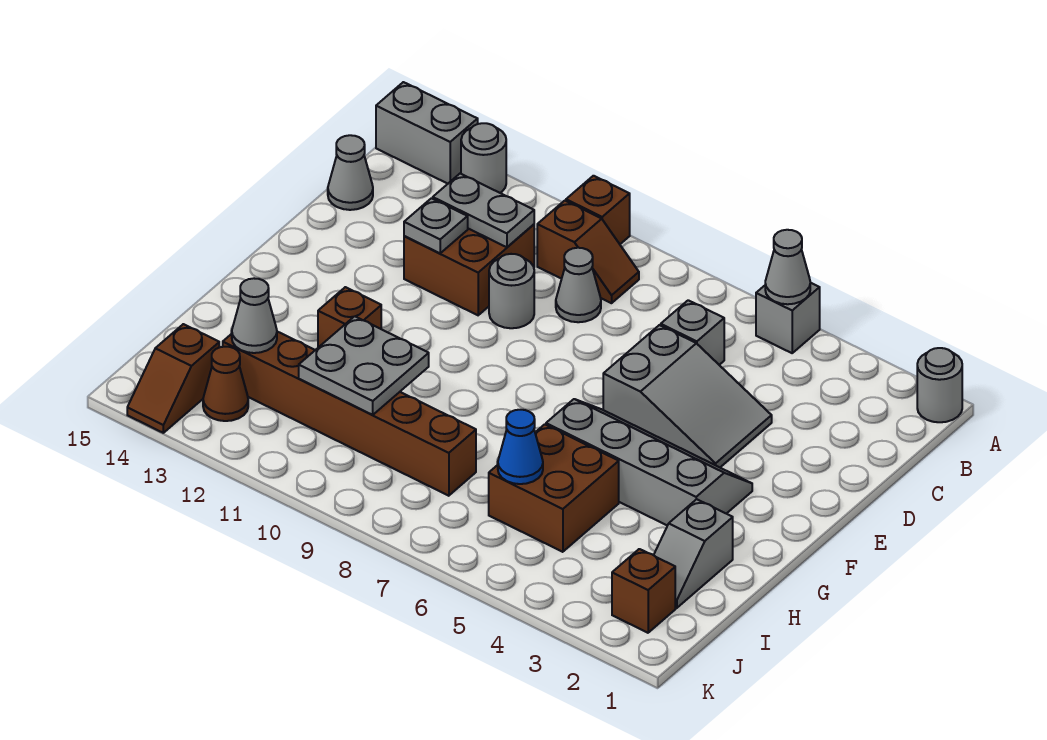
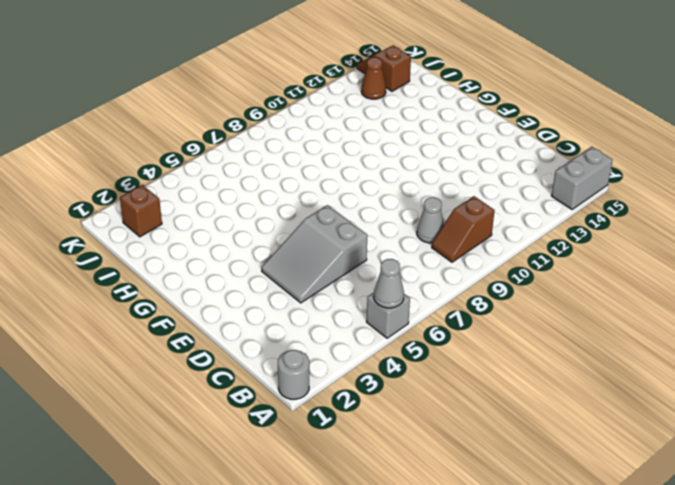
none -> brown brick A10 level 1
none -> grey round brick A13 level 1
none -> grey brick C6 level 1

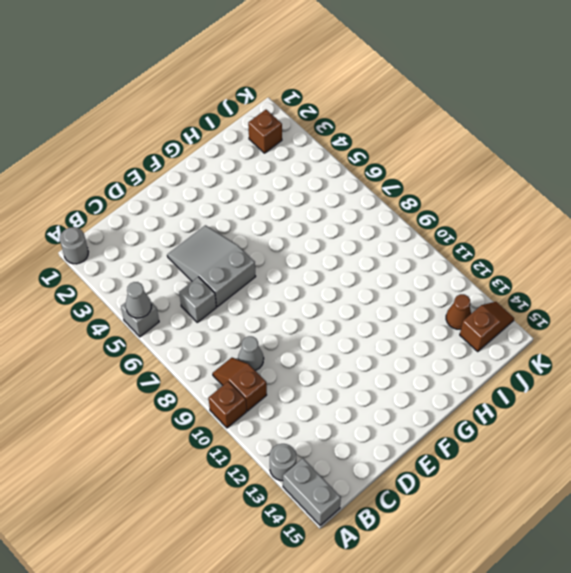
none -> brown brick C11:D12 level 1
none -> grey cone C15 level 1
none -> grey round brick D10 level 1

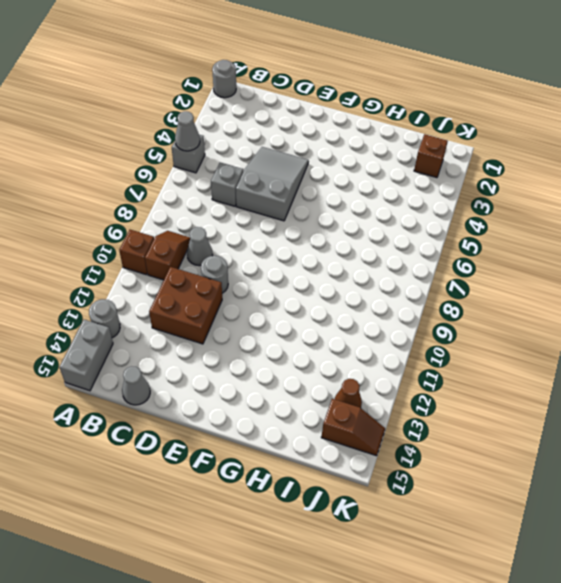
none -> grey slope F3:G6 level 1 top G
none -> brown brick G12 level 1
none -> grey slope H2:I2 level 1 top H

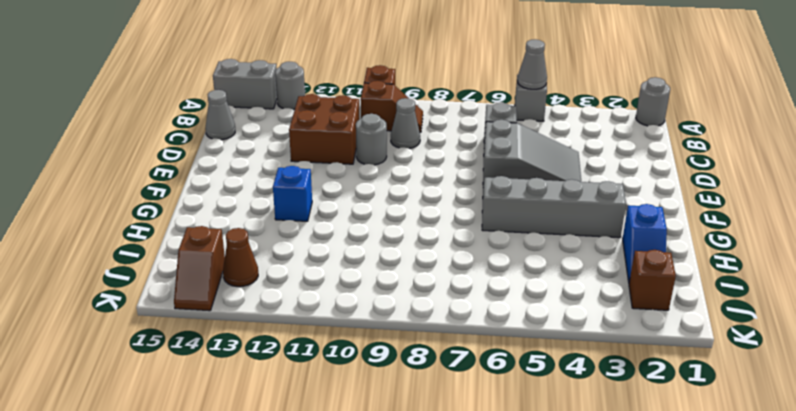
blue brick G12 level 1 -> brown brick G12 level 1
blue slope H2:I2 level 1 top H -> grey slope H2:I2 level 1 top H
none -> brown brick H5:I6 level 1
none -> brown brick I8:I13 level 1
none -> grey plate C11:C12 level 2

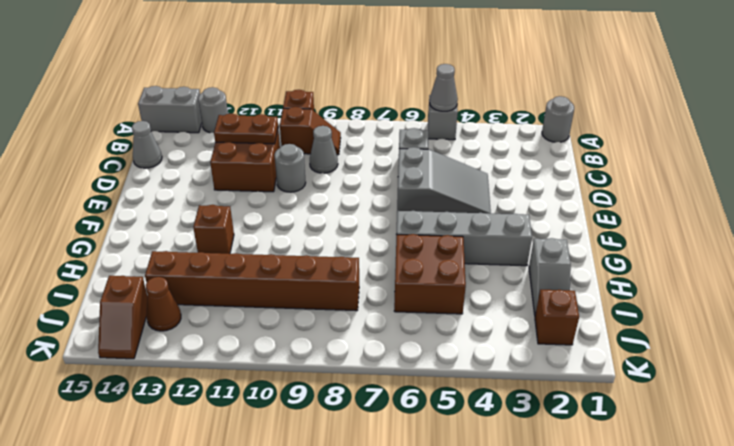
brown plate C11:C12 level 2 -> grey plate C11:C12 level 2
none -> grey plate D12 level 2
none -> grey plate H10:I11 level 2
none -> blue cone I6 level 2

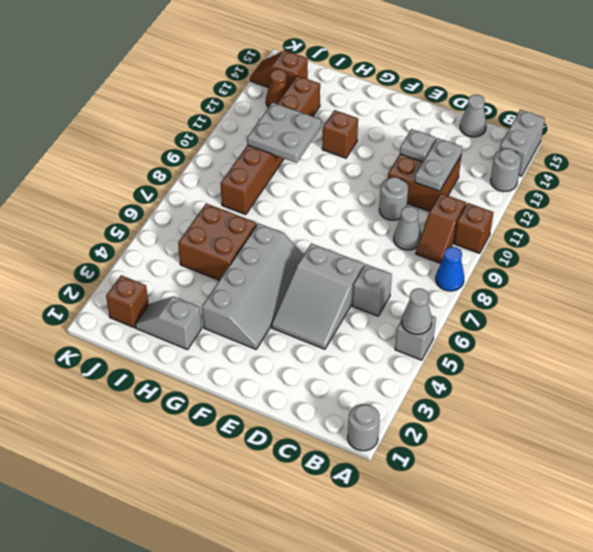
blue cone A8 level 1 -> blue cone I6 level 2
none -> grey cone I13 level 2

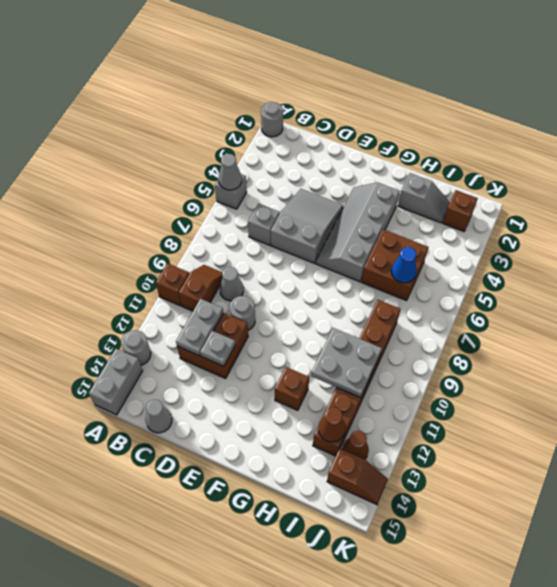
brown cone I13 level 2 -> grey cone I13 level 2

